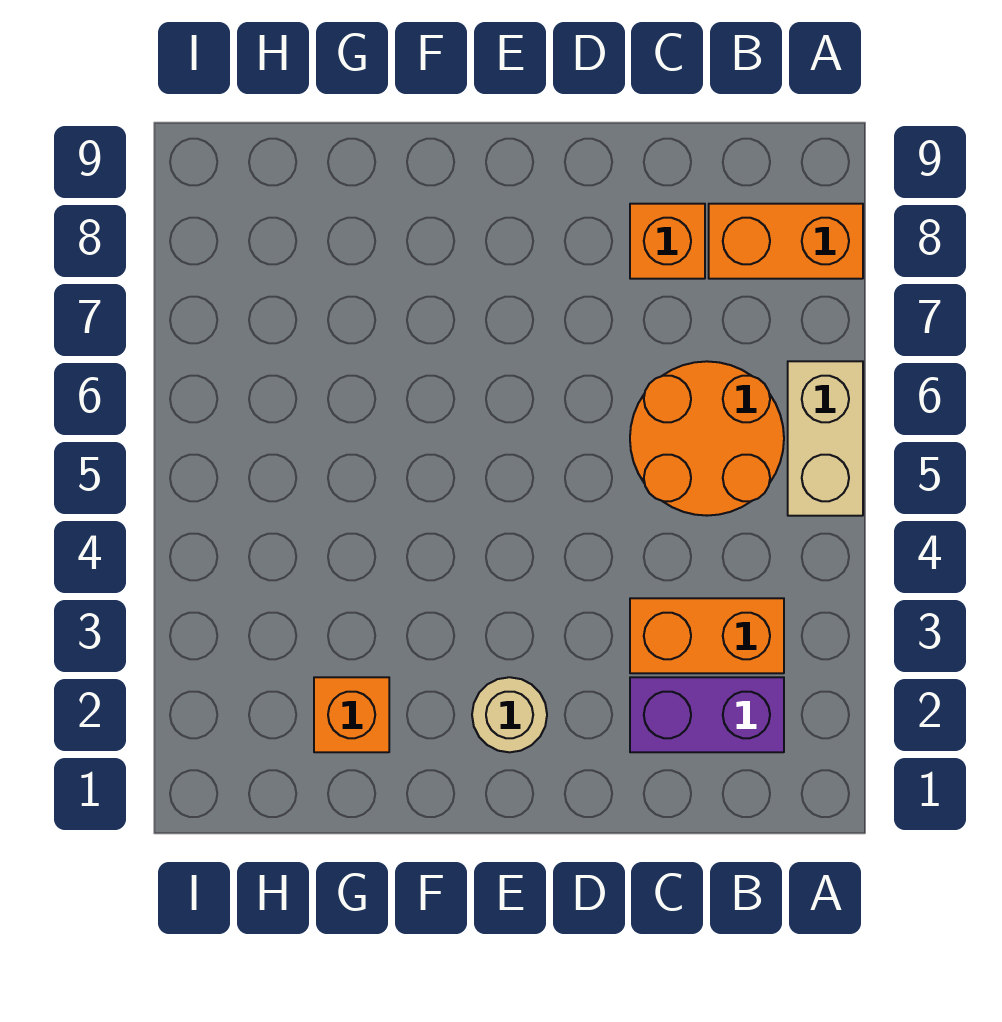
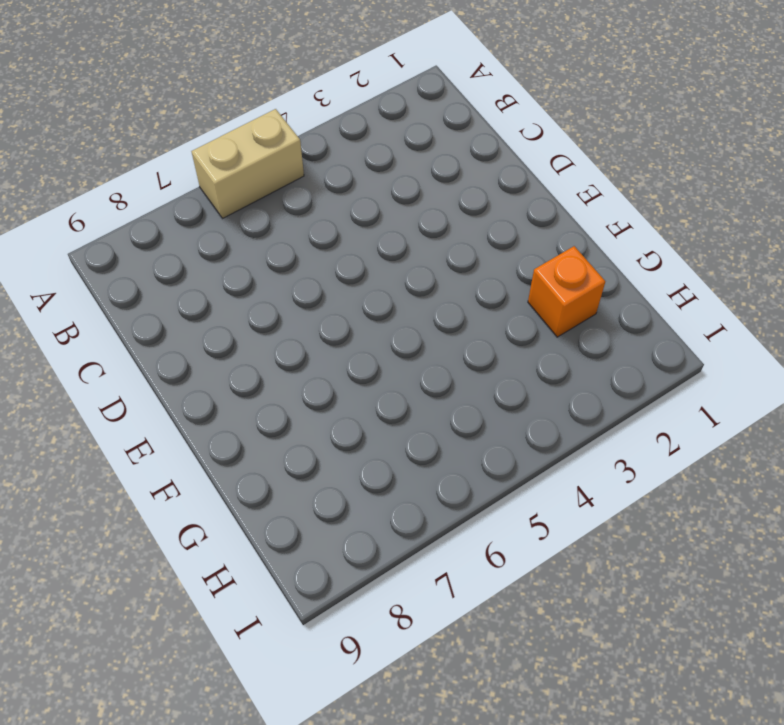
none -> orange brick A8:B8 level 1
none -> purple brick B2:C2 level 1

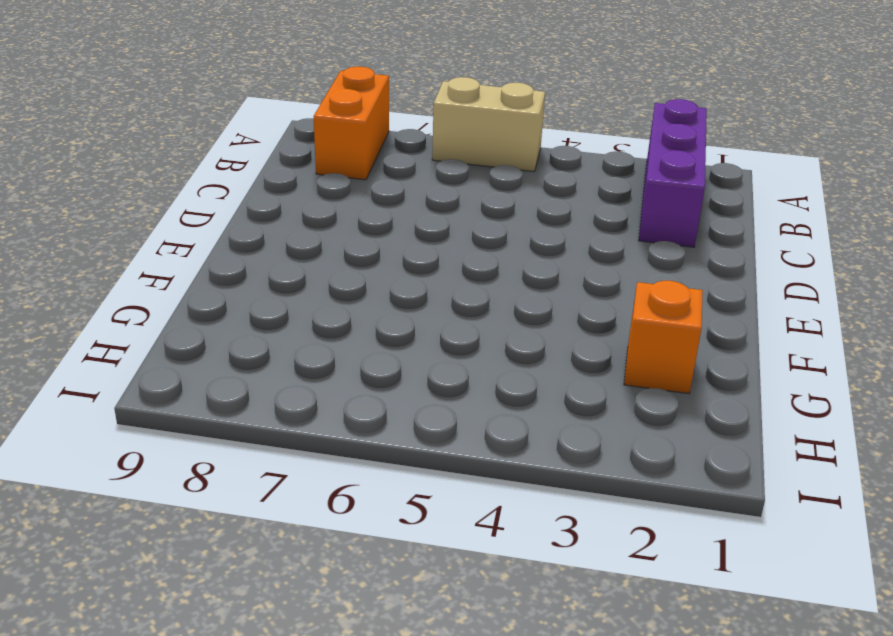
purple brick A2:C2 level 1 -> purple brick B2:C2 level 1
none -> orange brick B3:C3 level 1
none -> orange round brick B5:C6 level 1

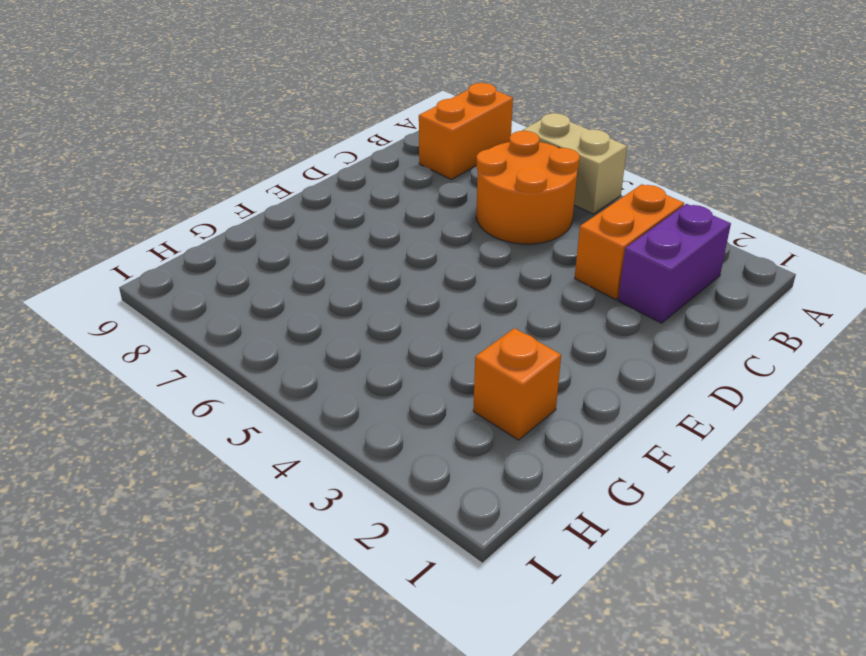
none -> orange brick C8 level 1
none -> tan round brick E2 level 1

